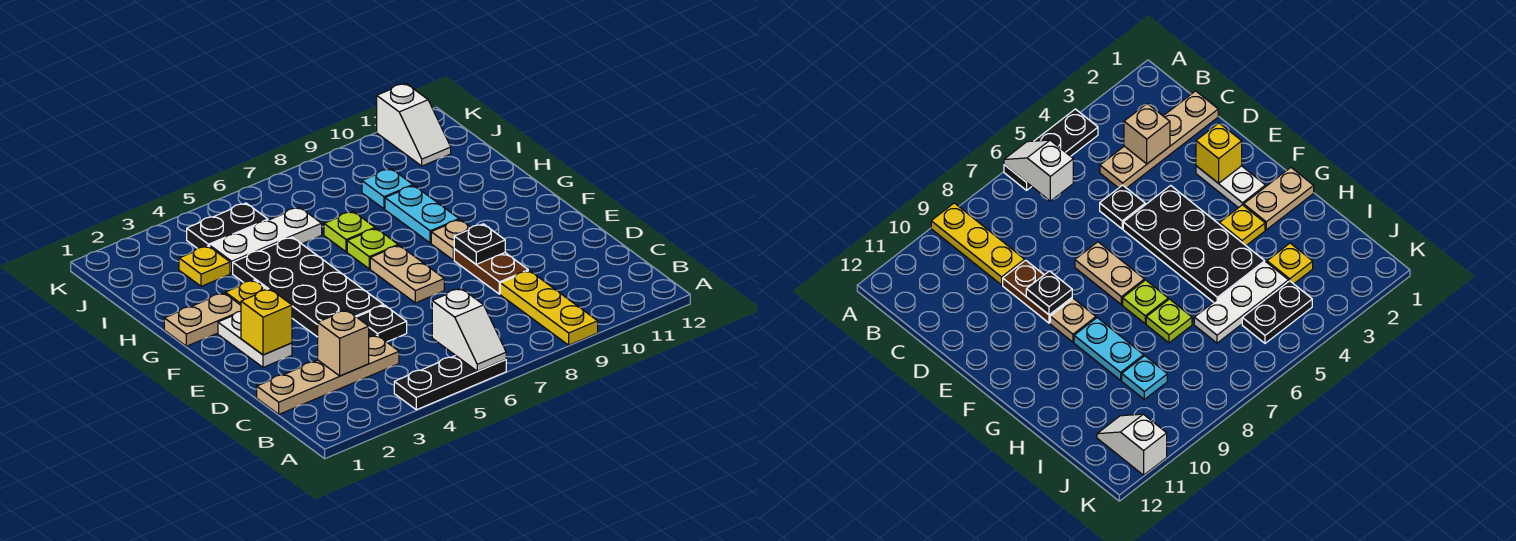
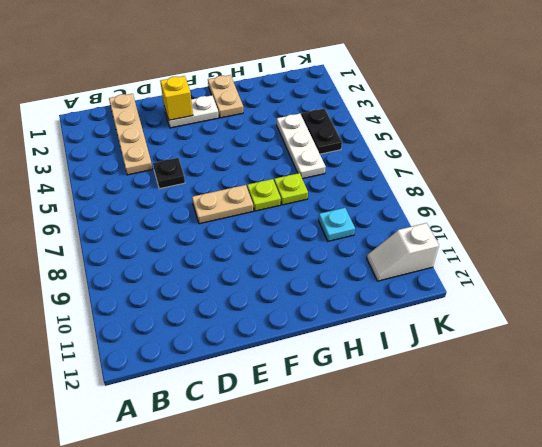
none -> black plate A4:A6 level 1
none -> yellow plate A9:C9 level 1
none -> brown plate D9:E9 level 1

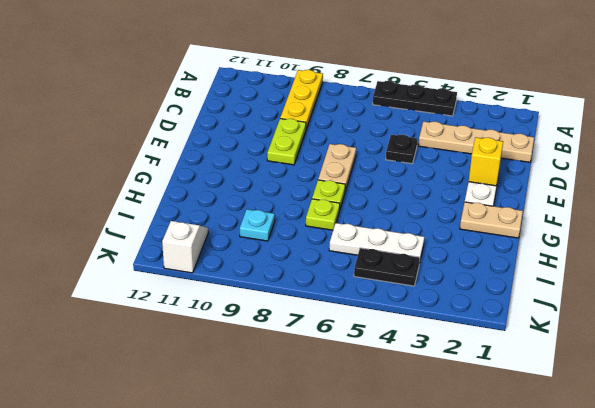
lime plate D9:E9 level 1 -> brown plate D9:E9 level 1
none -> black plate E4:H5 level 1
none -> tan plate F9 level 1
none -> yellow plate G3 level 1

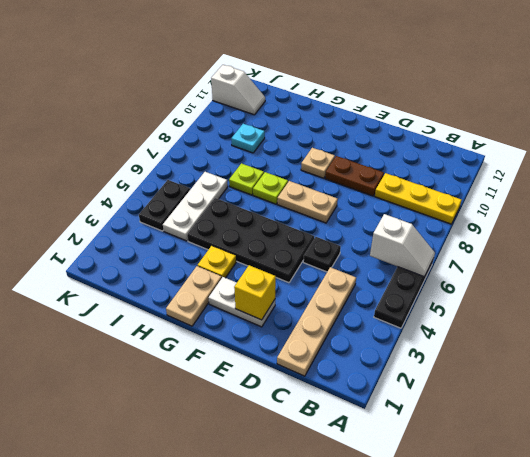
none -> cyan plate G9:H9 level 1
none -> yellow plate I3 level 1
none -> tan brick C3 level 2

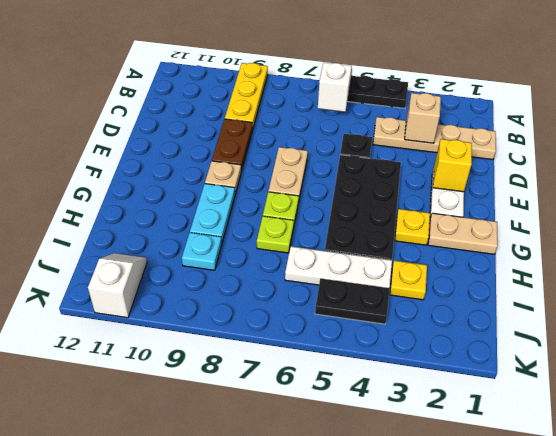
none -> black plate E9 level 2

